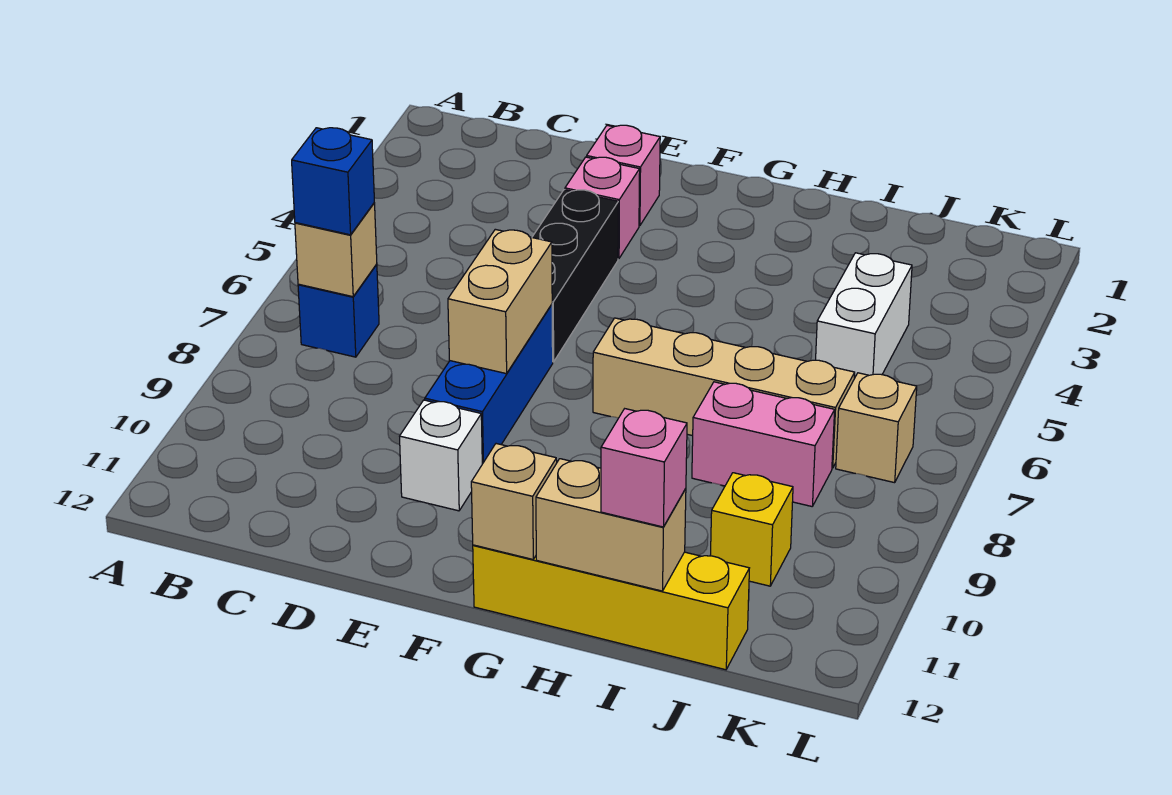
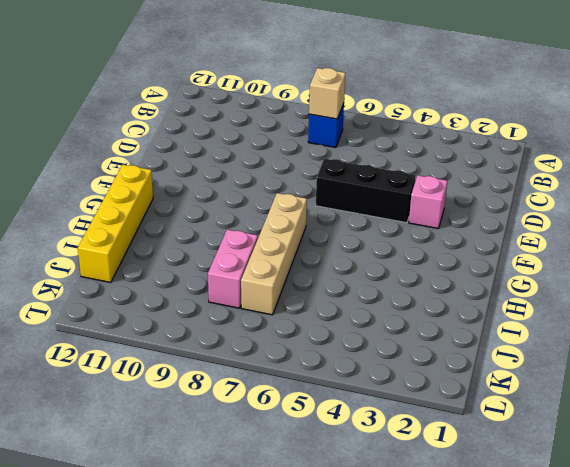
none -> pink brick E2 level 1
none -> blue brick E7:E9 level 1
none -> white brick E10 level 1

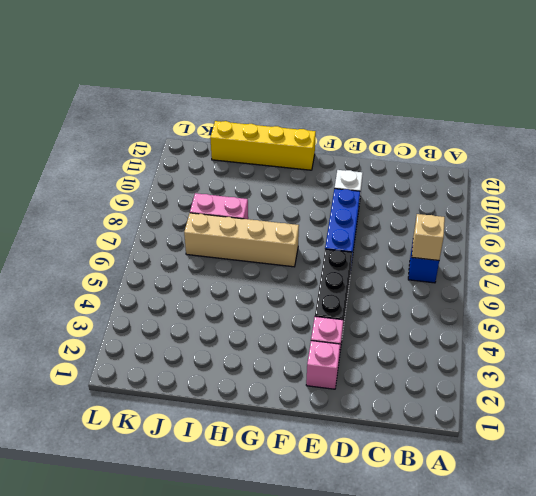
none -> white brick J4:J5 level 1
none -> yellow brick J10 level 1
none -> tan brick K7 level 1

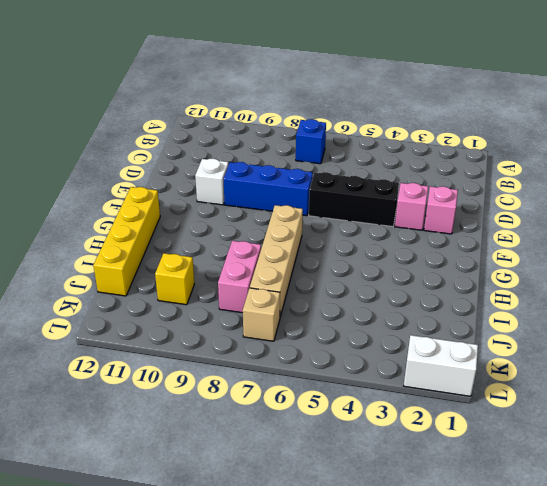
white brick L1:L2 level 1 -> white brick J4:J5 level 1
none -> tan brick B7 level 2
none -> tan brick E7:E8 level 2
none -> tan brick G12 level 2

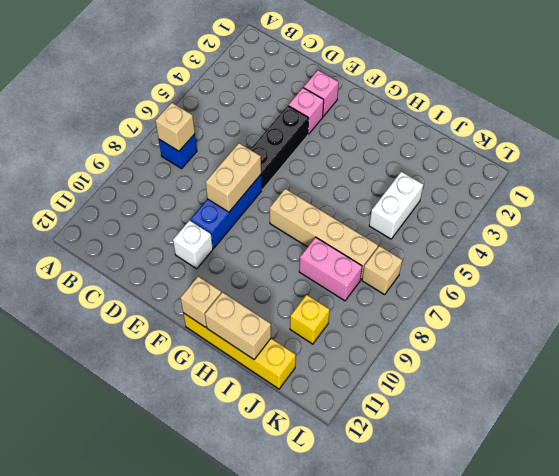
none -> blue brick B7 level 3
none -> pink brick I12 level 3

